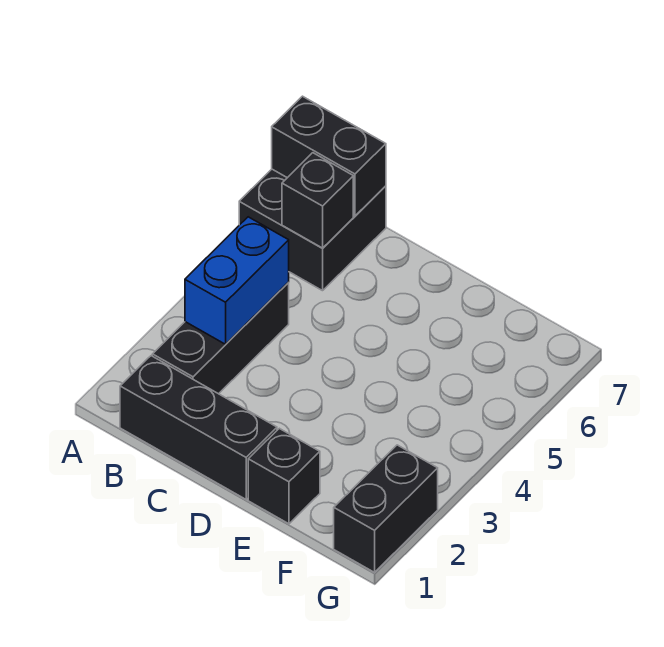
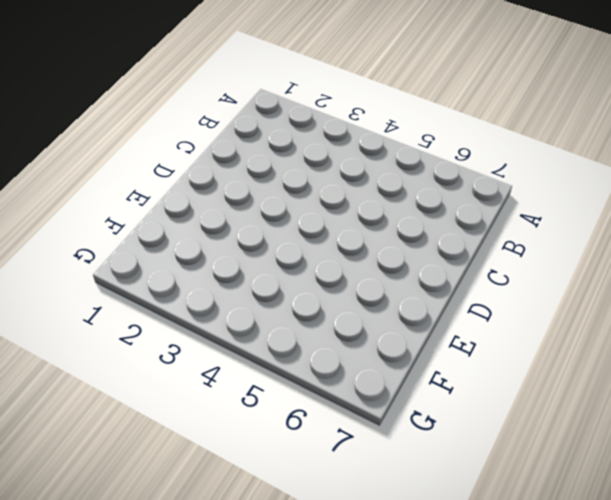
none -> black brick A6:B7 level 1
none -> black brick B1:D1 level 1

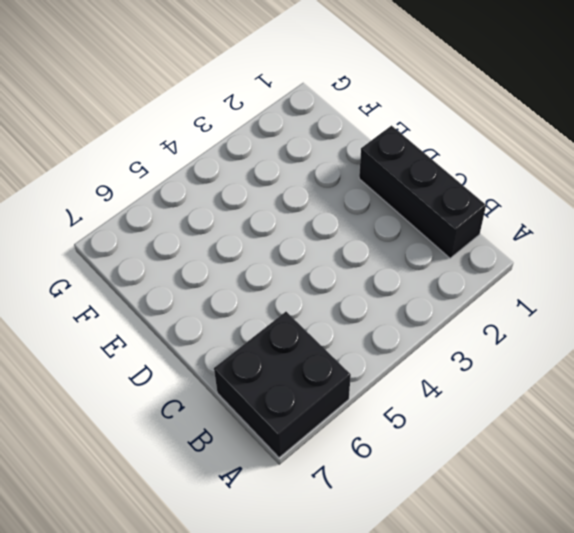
none -> black brick B2:B4 level 1
none -> black brick E1 level 1

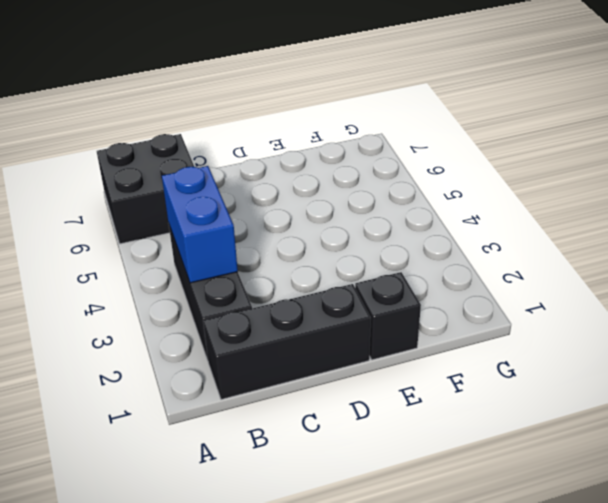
none -> black brick G1:G2 level 1
none -> black brick A7:B7 level 2

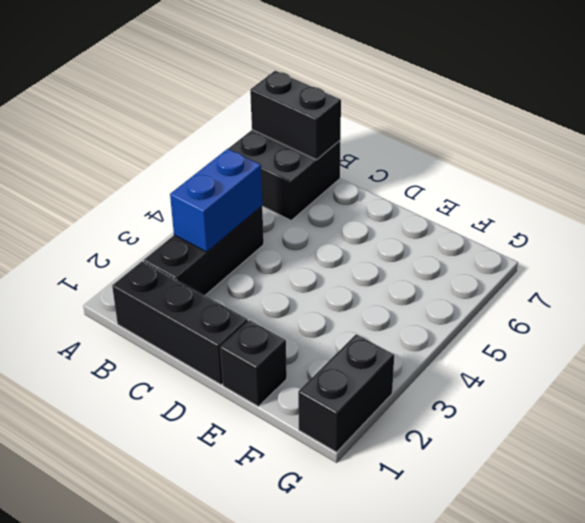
none -> black brick B6 level 2

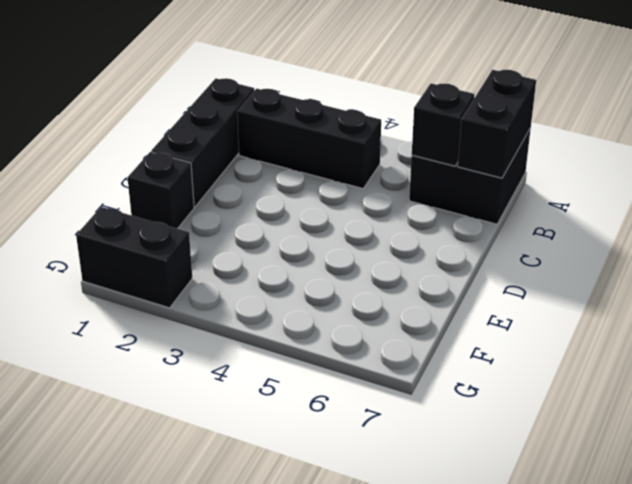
none -> blue brick B3:B4 level 2

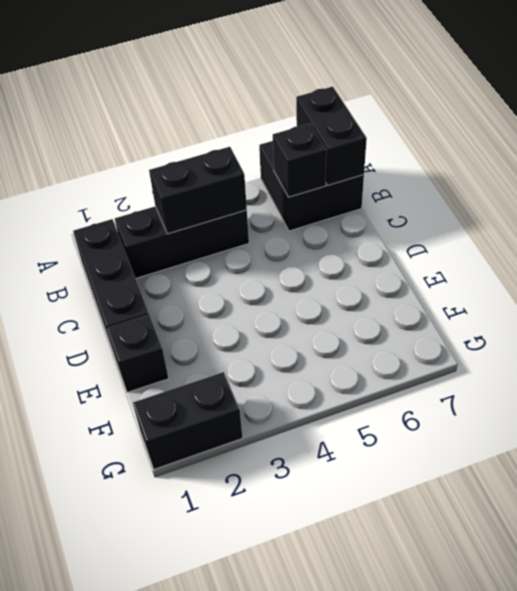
black brick B3:B4 level 2 -> blue brick B3:B4 level 2

